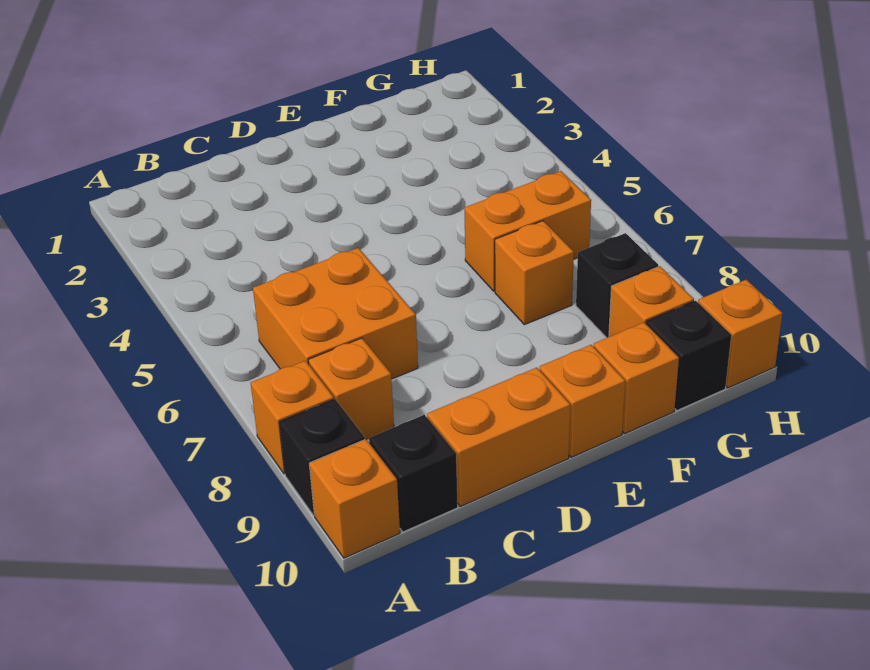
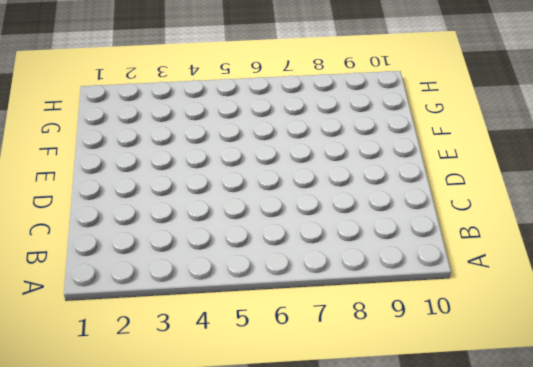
none -> orange brick A8 level 1
none -> black brick A9 level 1
none -> orange brick A10 level 1

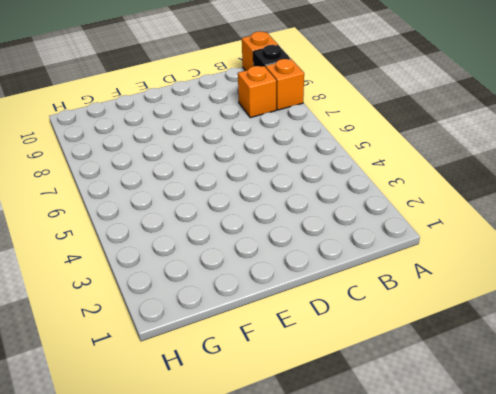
none -> orange brick B6:C7 level 1
none -> black brick B10 level 1
none -> orange brick C10:D10 level 1

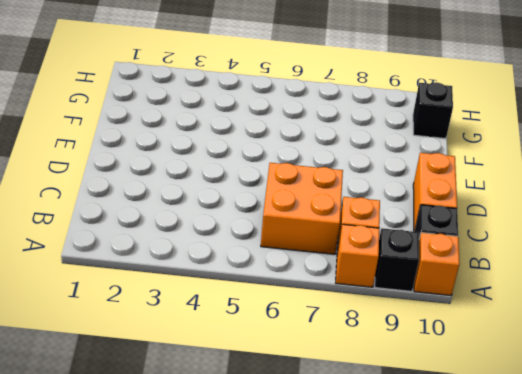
none -> orange brick E10 level 1
none -> orange brick F6:G6 level 1
none -> orange brick F7 level 1

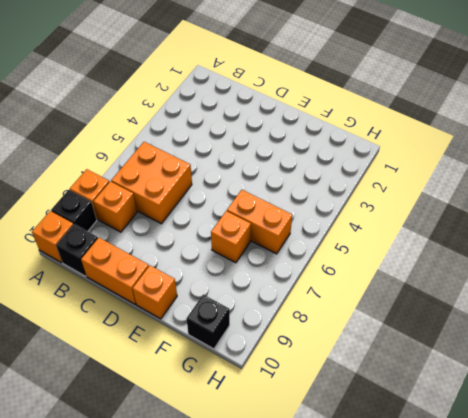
none -> orange brick F10 level 1
none -> black brick G8 level 1
none -> orange brick G9 level 1

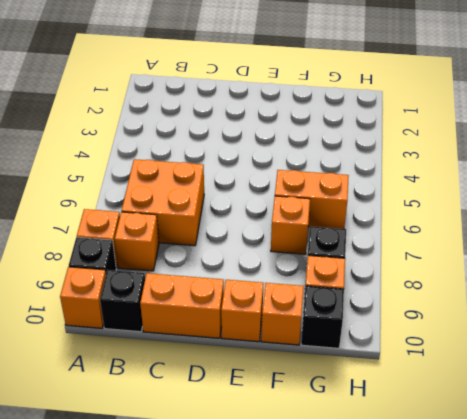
none -> orange brick H10 level 1

